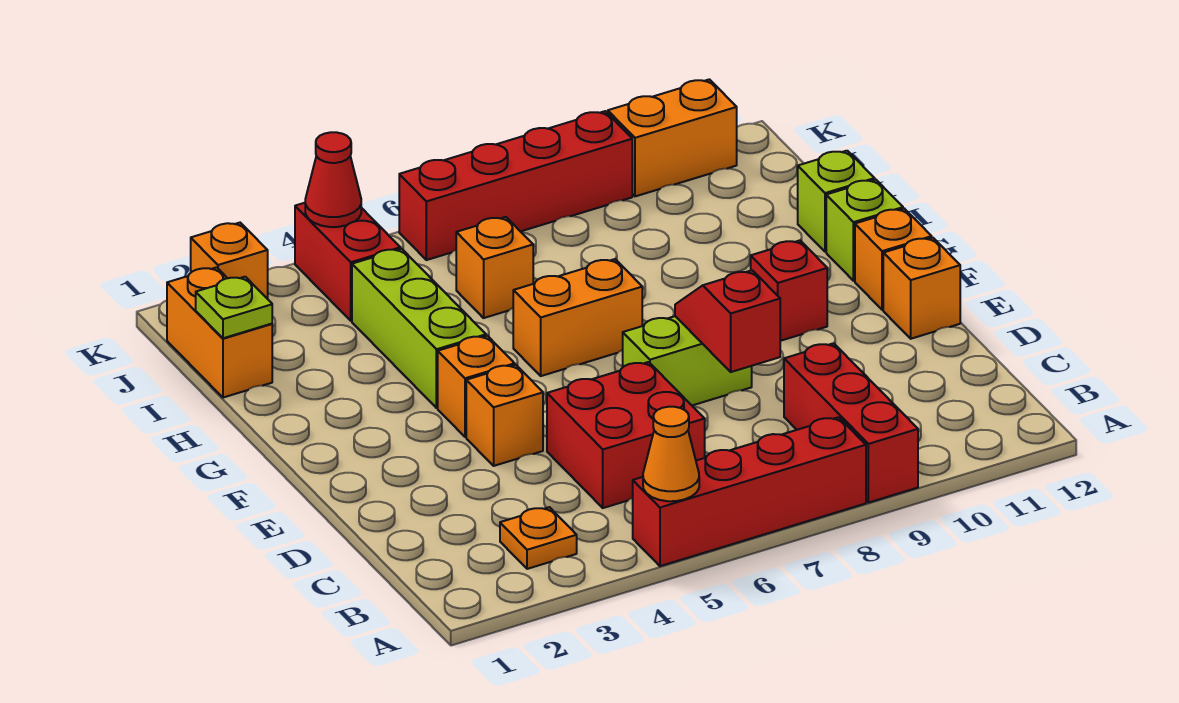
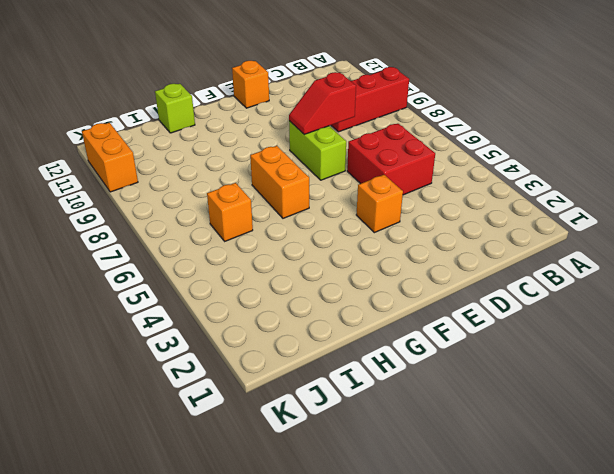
none -> red brick A5:A8 level 1
none -> orange plate B3 level 1
none -> orange brick F4 level 1

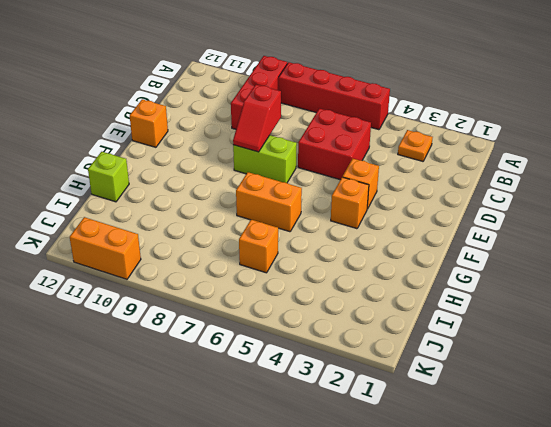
none -> red brick F10 level 1
none -> orange brick F12 level 1
none -> lime brick G4:I4 level 1

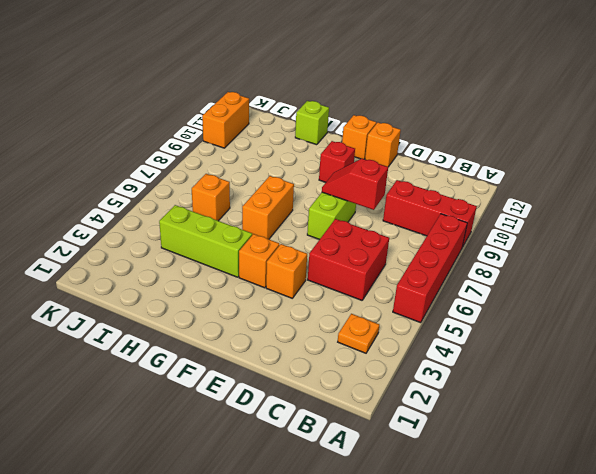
none -> lime brick G12 level 1
none -> orange brick I1:J1 level 1
none -> red brick J4:K4 level 1

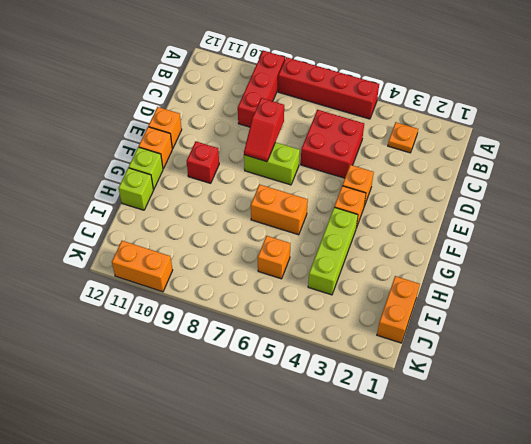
none -> red brick J4:K4 level 1
none -> orange brick K2 level 1
none -> red brick K6:K9 level 1

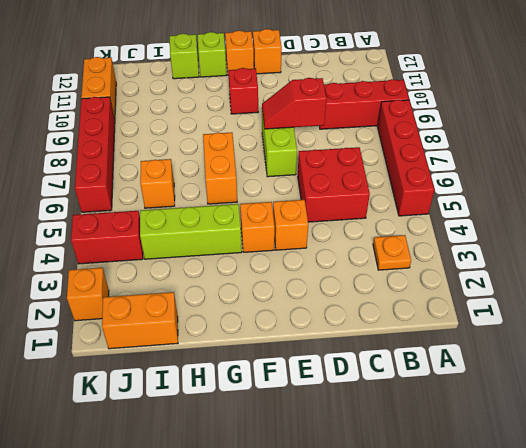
none -> orange cone A5 level 2
none -> lime plate I1 level 2
none -> red cone K4 level 2

